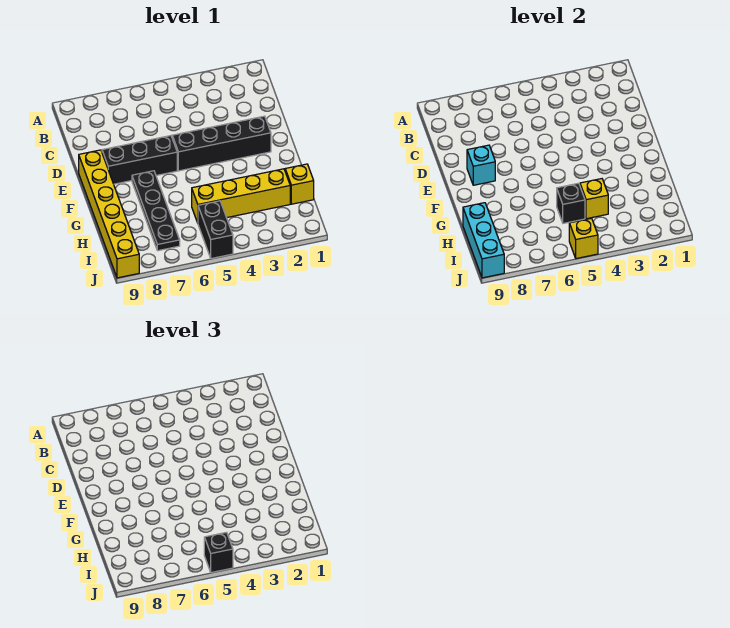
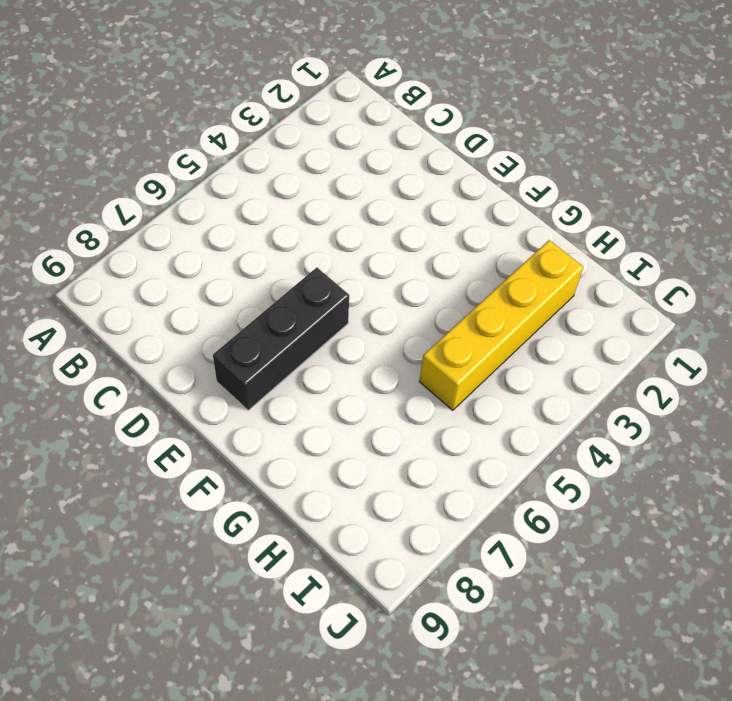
none -> black brick E2:E5 level 1
none -> yellow brick E9:J9 level 1
none -> black plate F7:I7 level 1

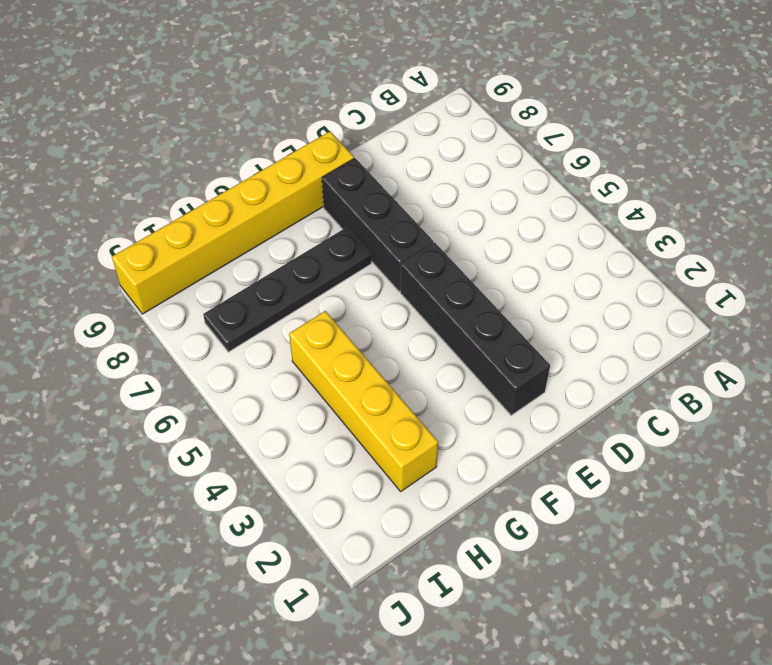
none -> yellow brick H1 level 1
none -> black brick I5:J5 level 1
none -> cyan brick E8 level 2

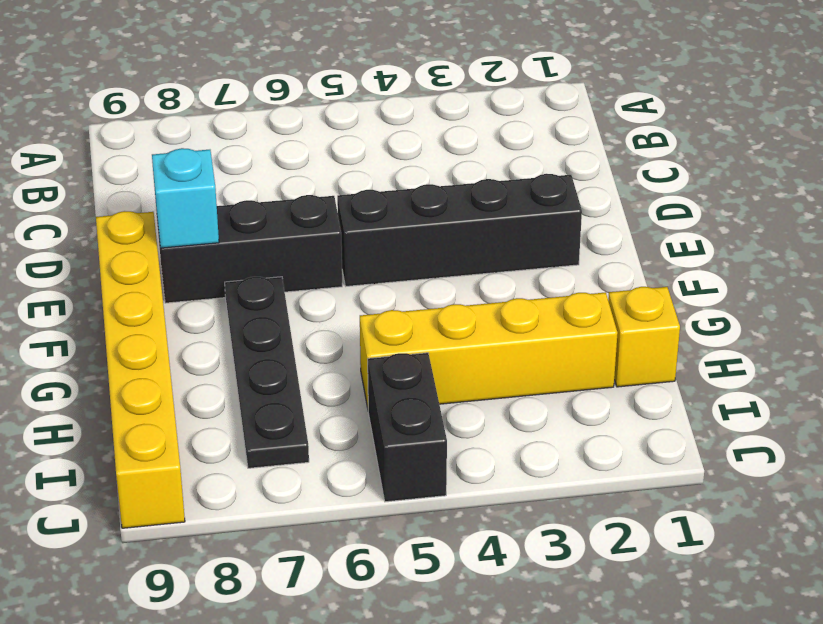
none -> yellow brick H4 level 2
none -> black brick H5 level 2
none -> cyan brick H9:J9 level 2

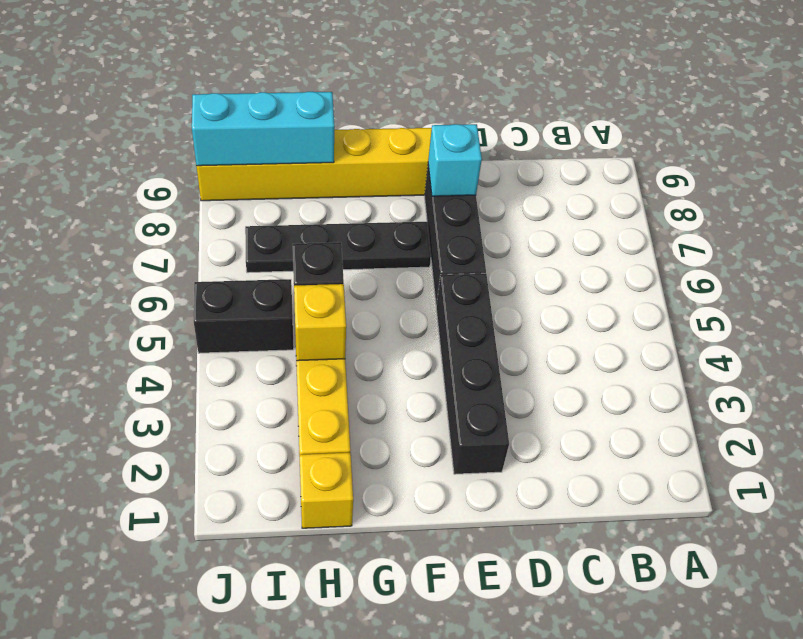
none -> yellow brick J5 level 2
none -> black brick J5 level 3

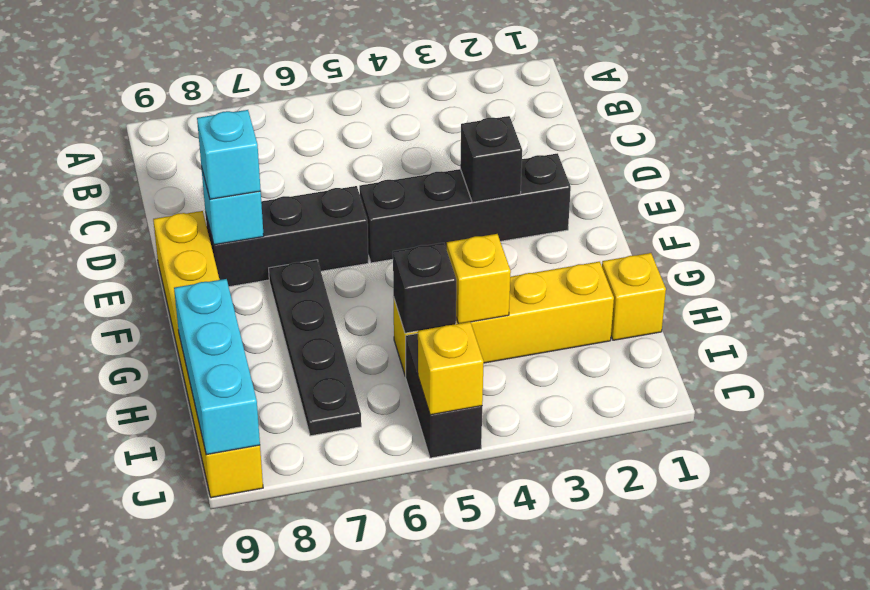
black brick E3 level 2 -> black brick J5 level 3
cyan brick E8 level 3 -> none

